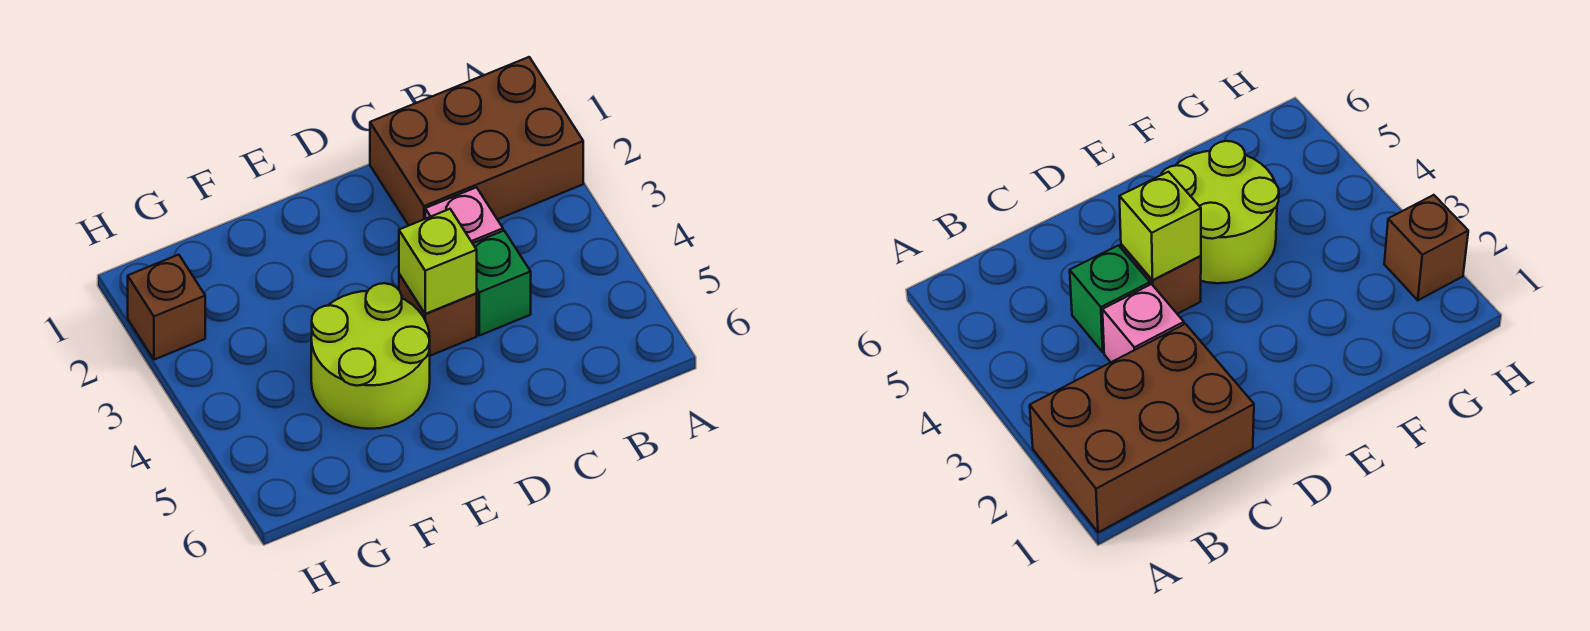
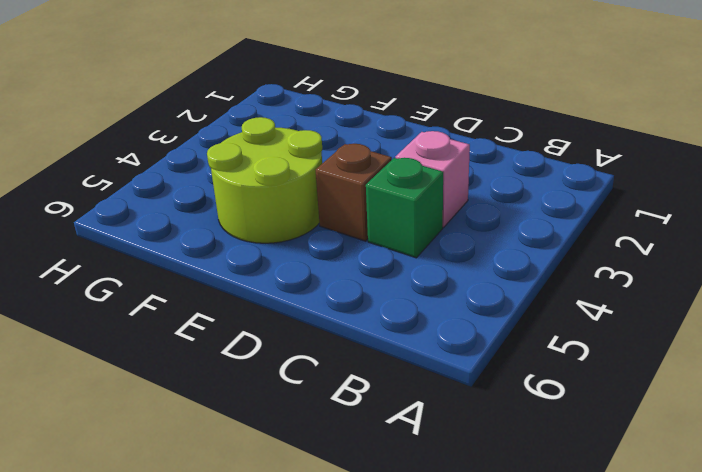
none -> brown brick A1:C2 level 1
none -> brown brick H2 level 1

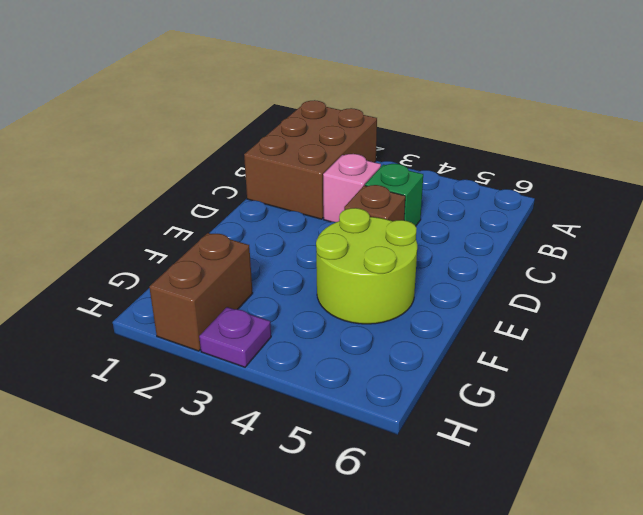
brown brick G2:H2 level 1 -> brown brick H2 level 1
purple plate H3 level 1 -> none
none -> lime brick D4 level 2

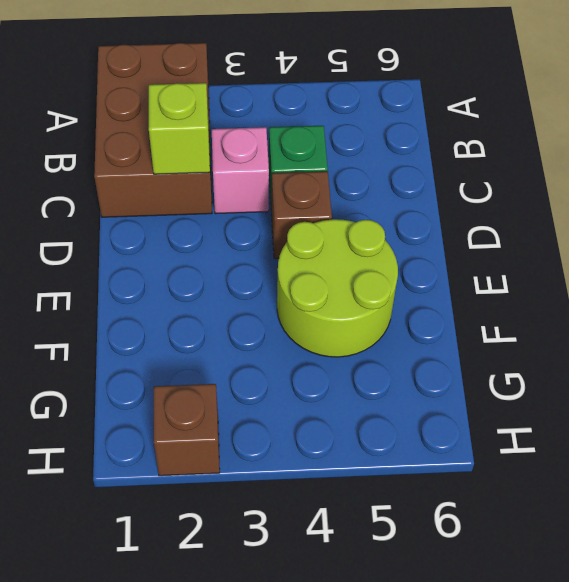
lime brick C2 level 2 -> lime brick D4 level 2

